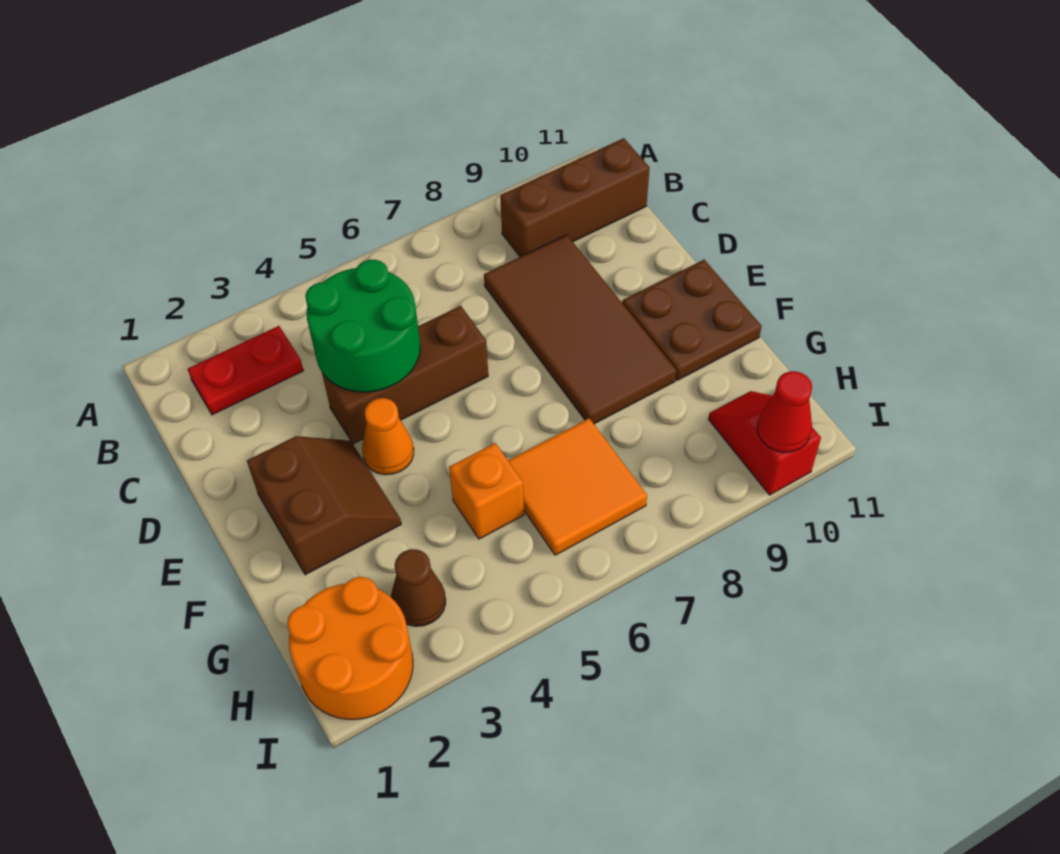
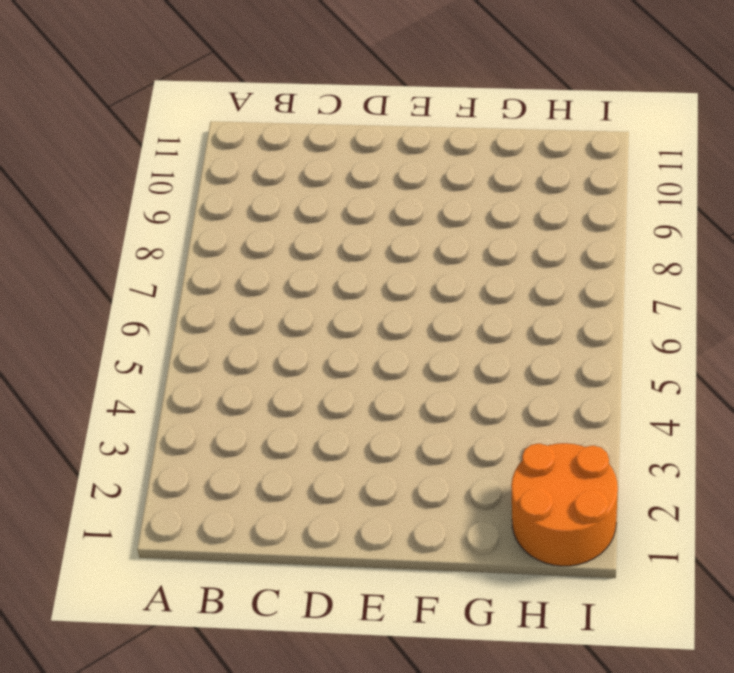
none -> red plate B2:B3 level 1
none -> brown brick B9:B11 level 1
none -> brown tile C8:F9 level 1

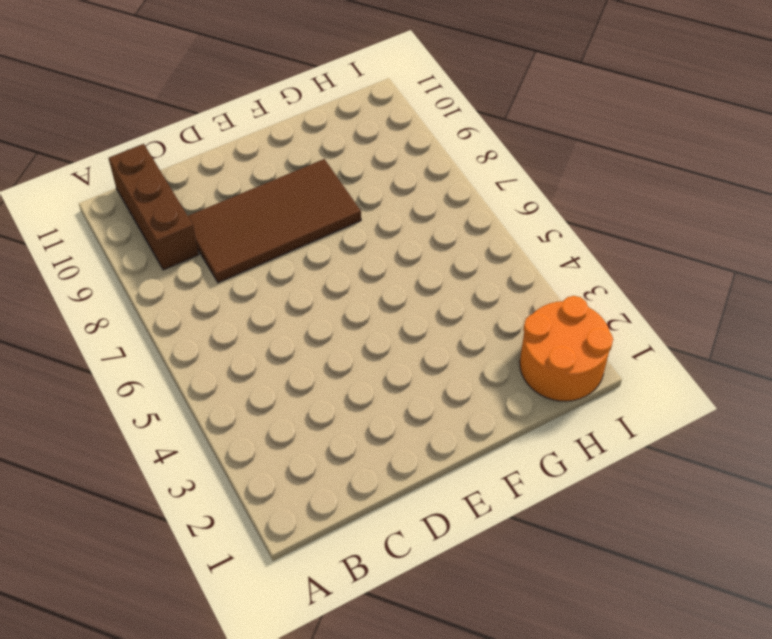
none -> red plate B2:B3 level 1
none -> brown brick D4:D6 level 1
none -> brown slope E2:F3 level 1 top 2

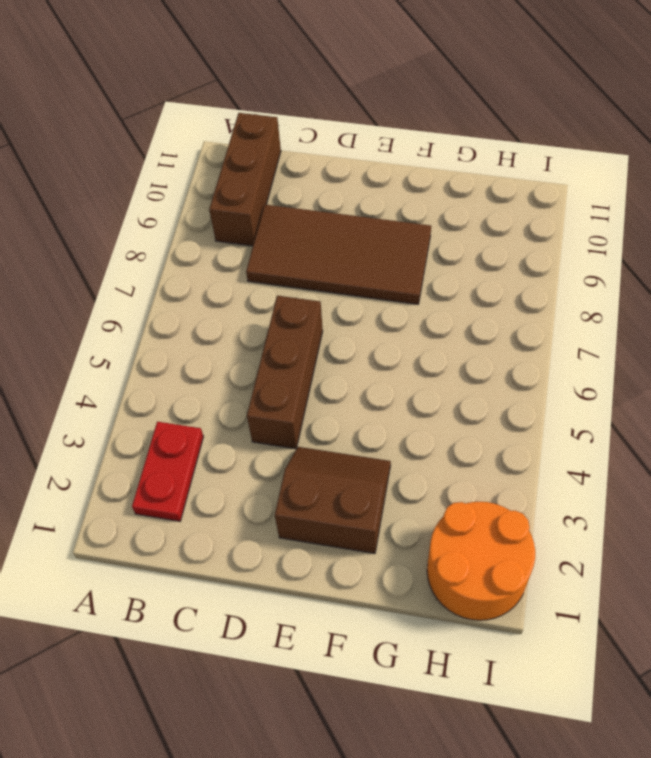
none -> orange cone E4 level 1
none -> brown plate E10:F11 level 1
none -> orange brick G5 level 1

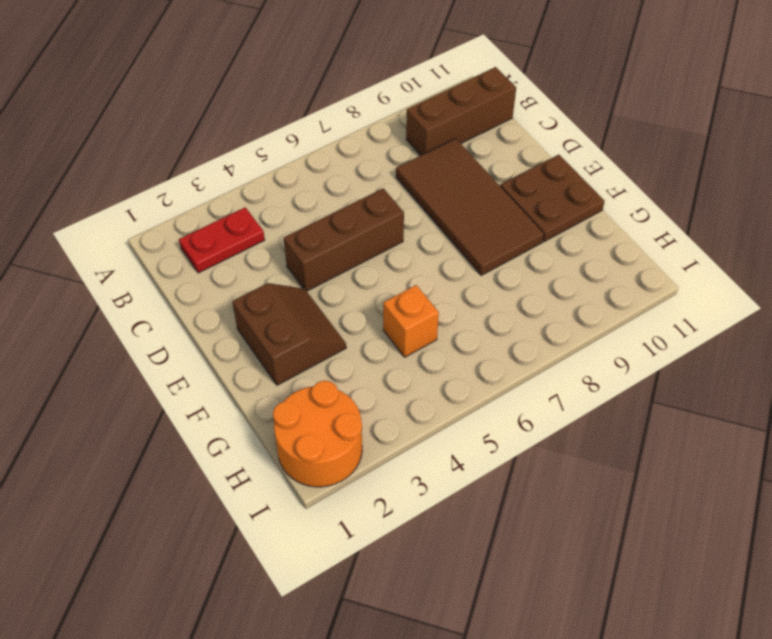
none -> orange cone E4 level 1
none -> orange tile G6:H7 level 1
none -> brown cone H3 level 1

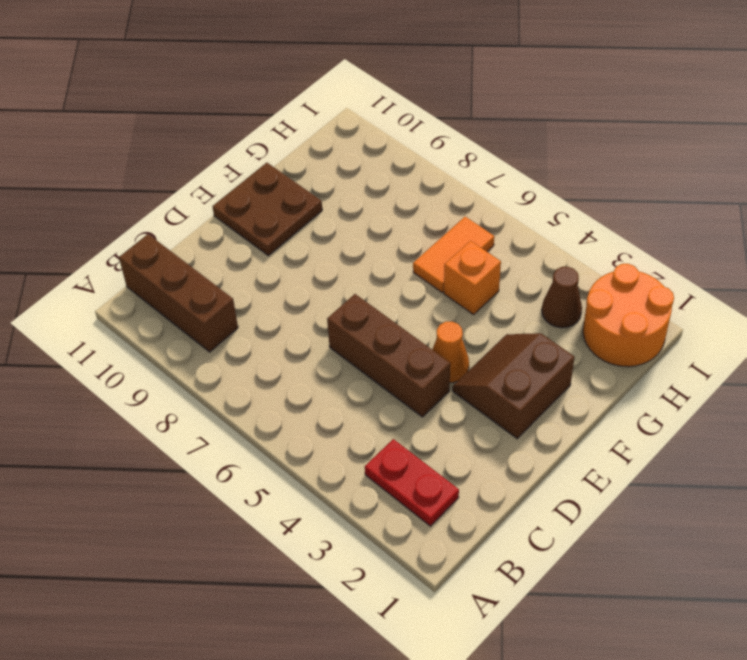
orange tile G6:H6 level 1 -> orange tile G6:H7 level 1
none -> brown tile C8:F9 level 1
none -> red slope H10:I10 level 1 top I
none -> green round brick C4:D5 level 2

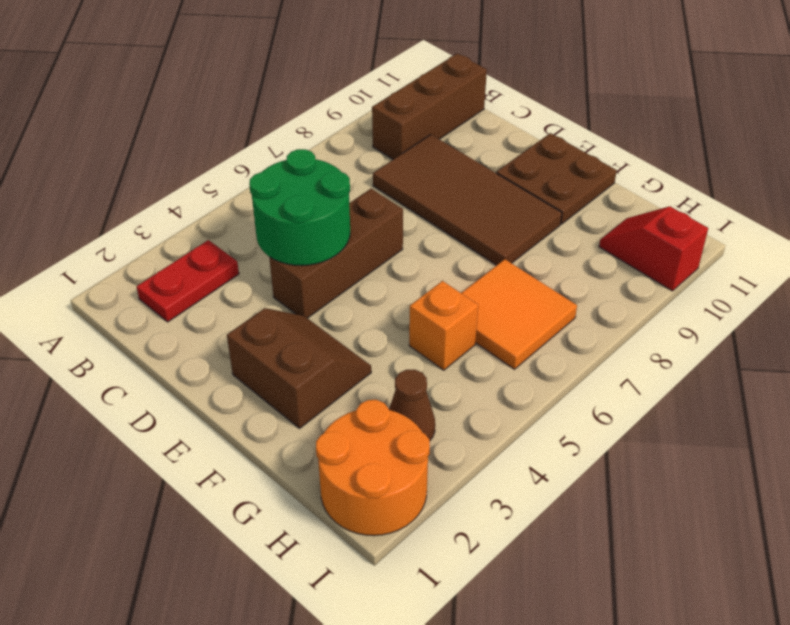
none -> orange cone E4 level 1
none -> red cone I10 level 2

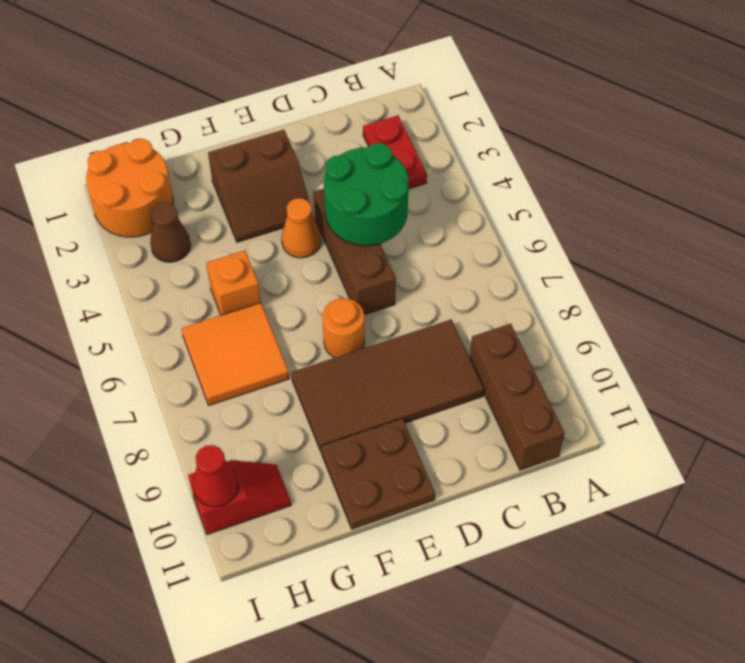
orange round brick E7 level 1 -> none

